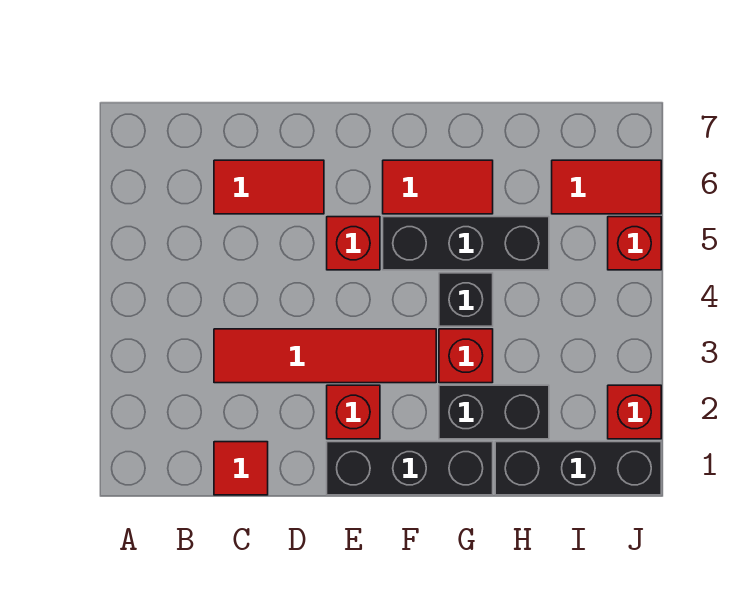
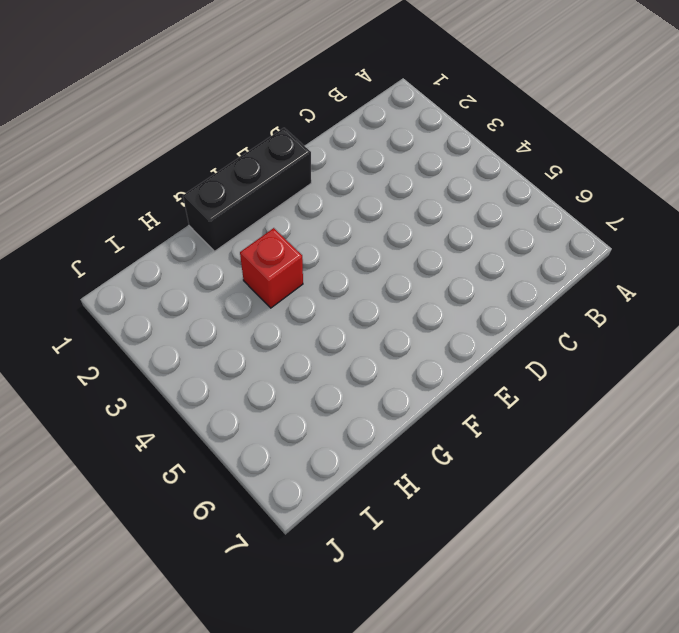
none -> red tile C1 level 1
none -> red tile C3:F3 level 1
none -> red tile C6:D6 level 1

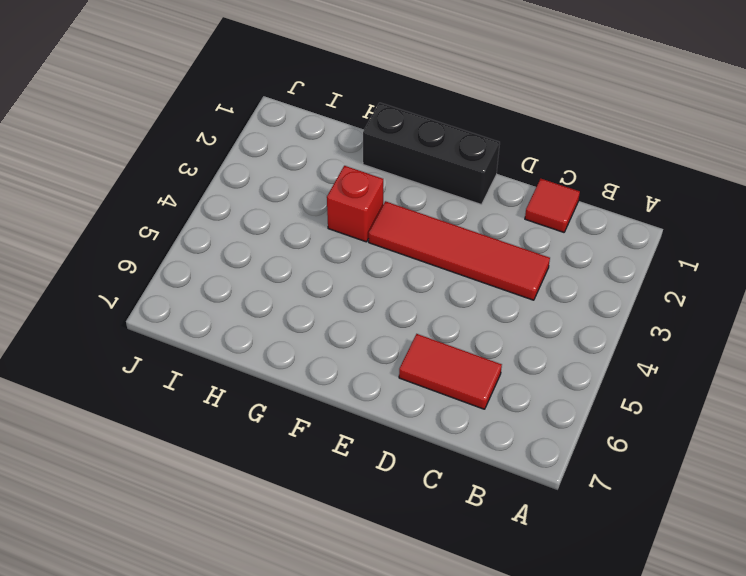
none -> red brick E2 level 1
none -> red brick E5 level 1
none -> black brick F5:H5 level 1

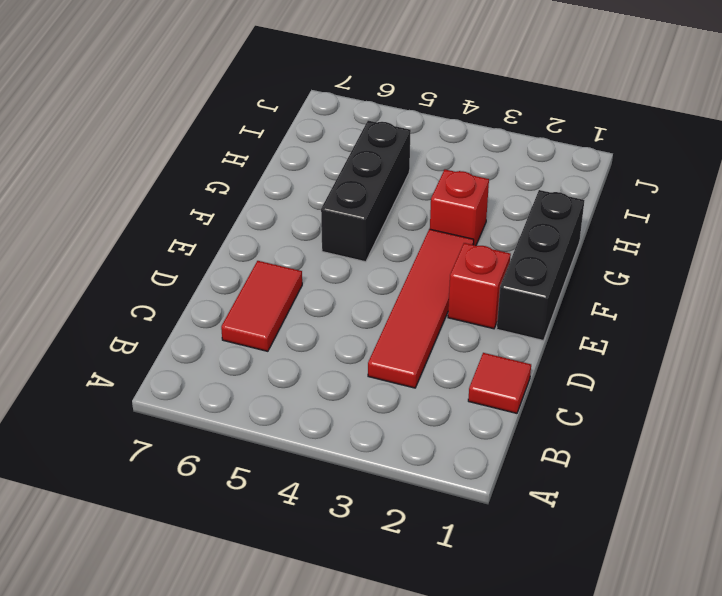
none -> red brick E5 level 1
none -> red tile F6:G6 level 1
none -> black brick G2:H2 level 1

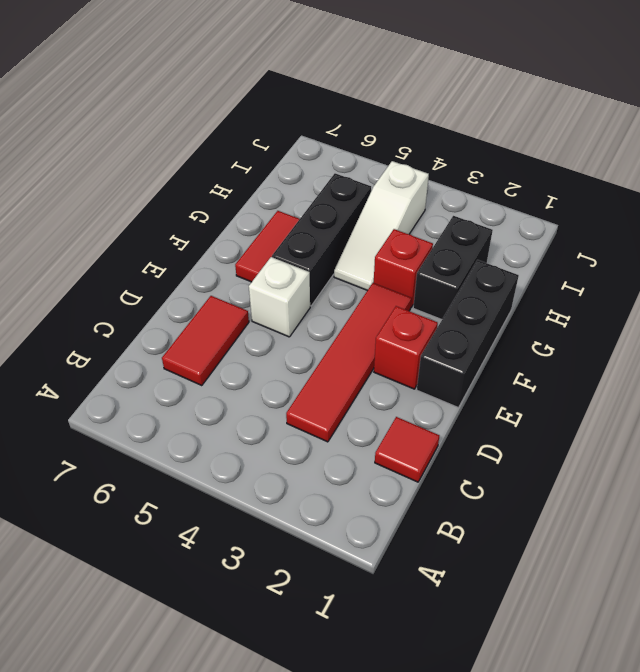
white brick E5 level 1 -> red brick E5 level 1
white slope G4:I4 level 1 top I -> black brick G4 level 1
none -> black brick H1:J1 level 1
none -> red tile I6:J6 level 1
none -> red brick J2 level 1

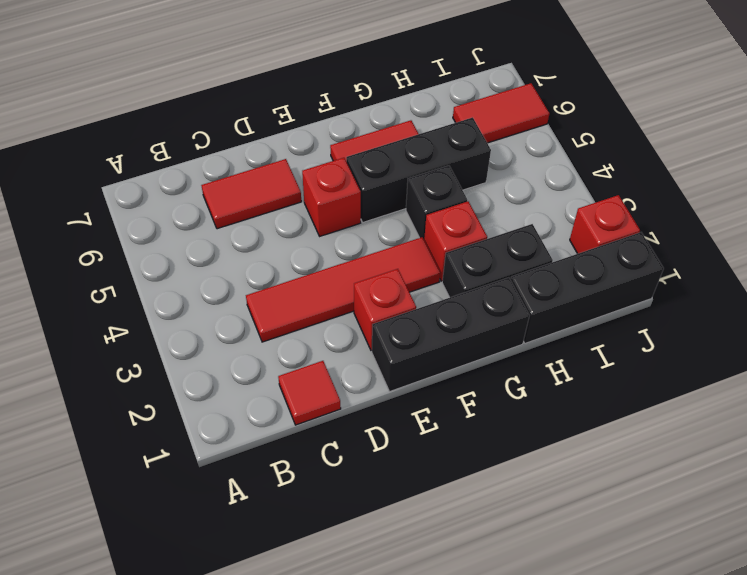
none -> red brick J5 level 1

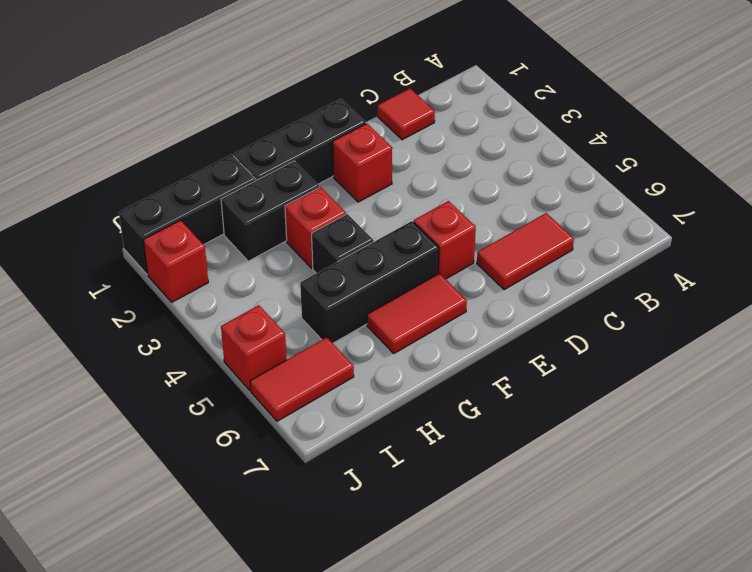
none -> red tile C3:F3 level 1

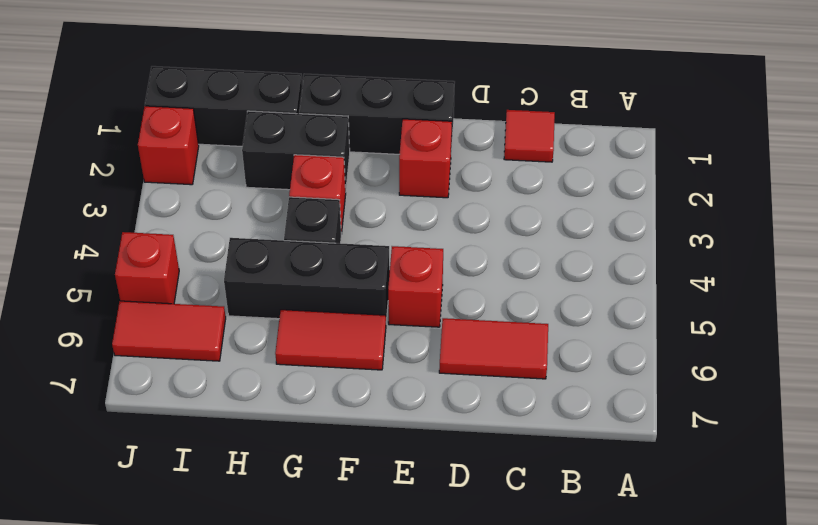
none -> red tile C3:F3 level 1

